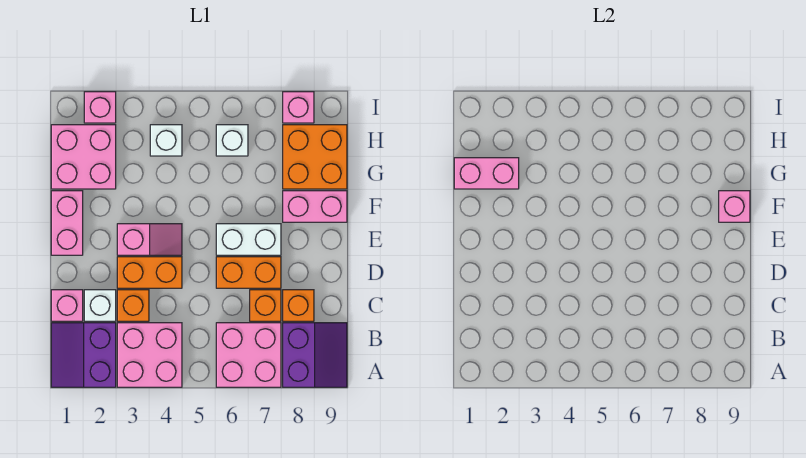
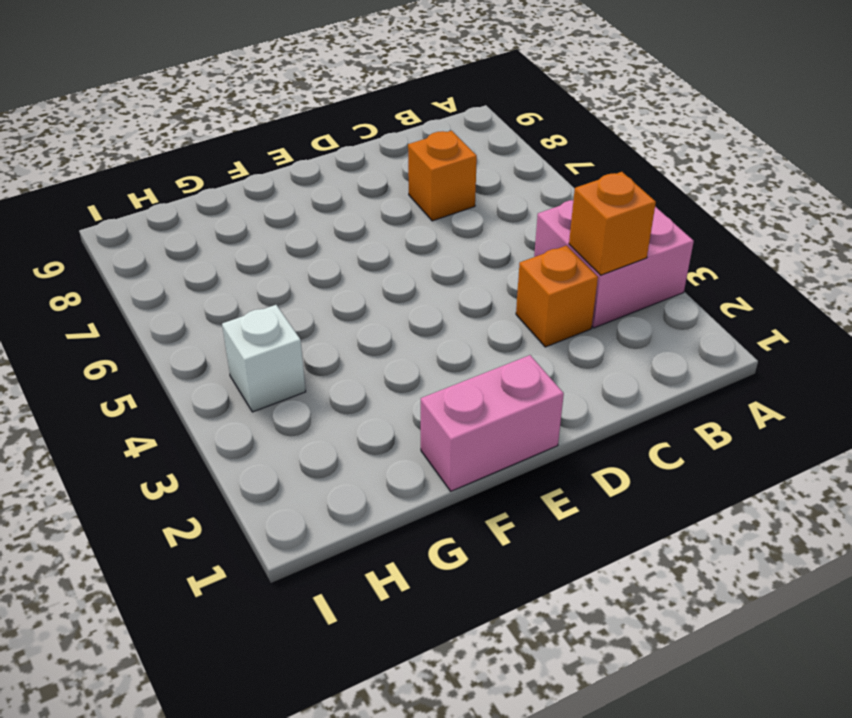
orange brick B3 level 2 -> orange brick C8 level 1
none -> purple slope A1:B2 level 1 top 2
none -> pink brick A6:B7 level 1
none -> purple slope A8:B9 level 1 top 8

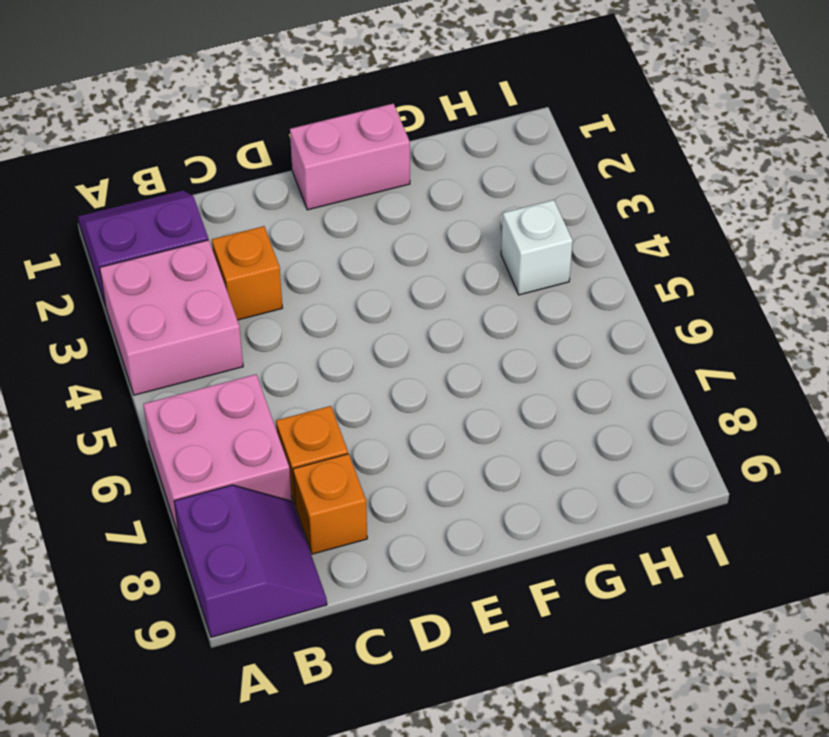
purple slope A8:B9 level 1 top A -> purple slope A8:B9 level 1 top 8
none -> pink brick C1 level 1
none -> white brick C2 level 1
none -> orange brick D3:D4 level 1

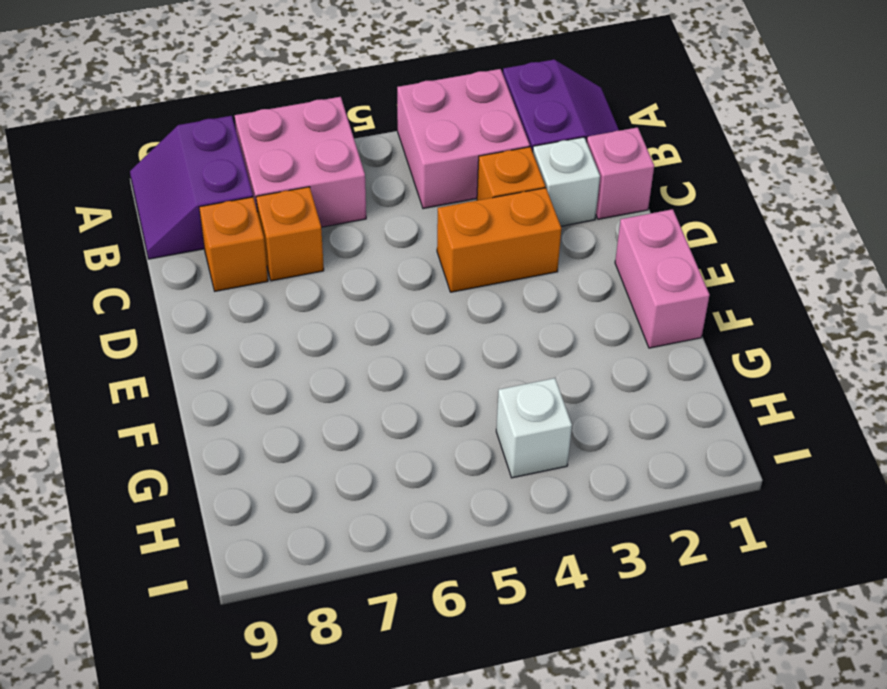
none -> orange brick D6:D7 level 1
none -> pink slope E3:E4 level 1 top 3
none -> white brick E6:E7 level 1

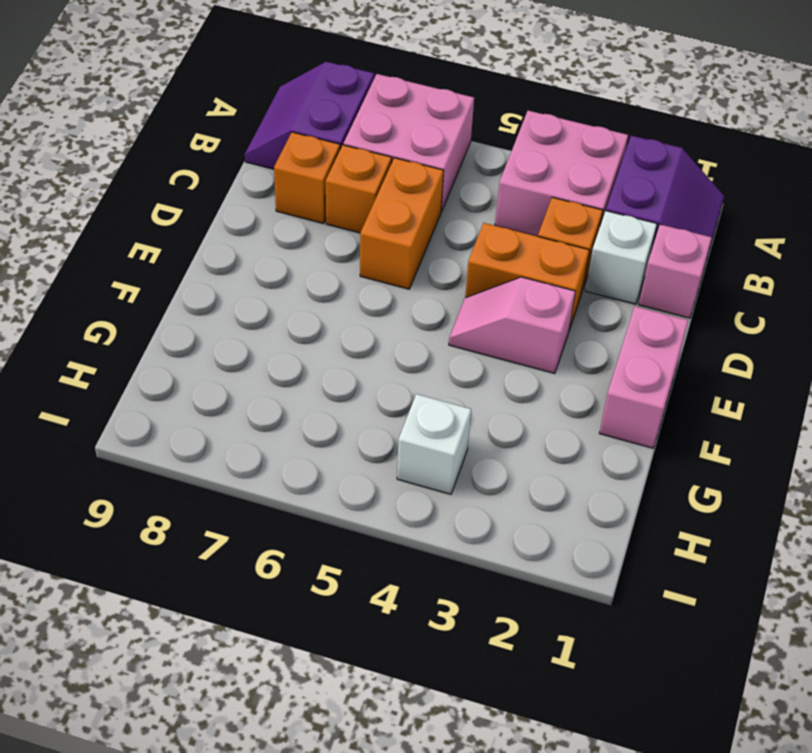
orange brick C6:D6 level 1 -> orange brick D6:D7 level 1
none -> white brick E6:E7 level 1
none -> pink brick F8:F9 level 1
none -> pink brick G1:H2 level 1

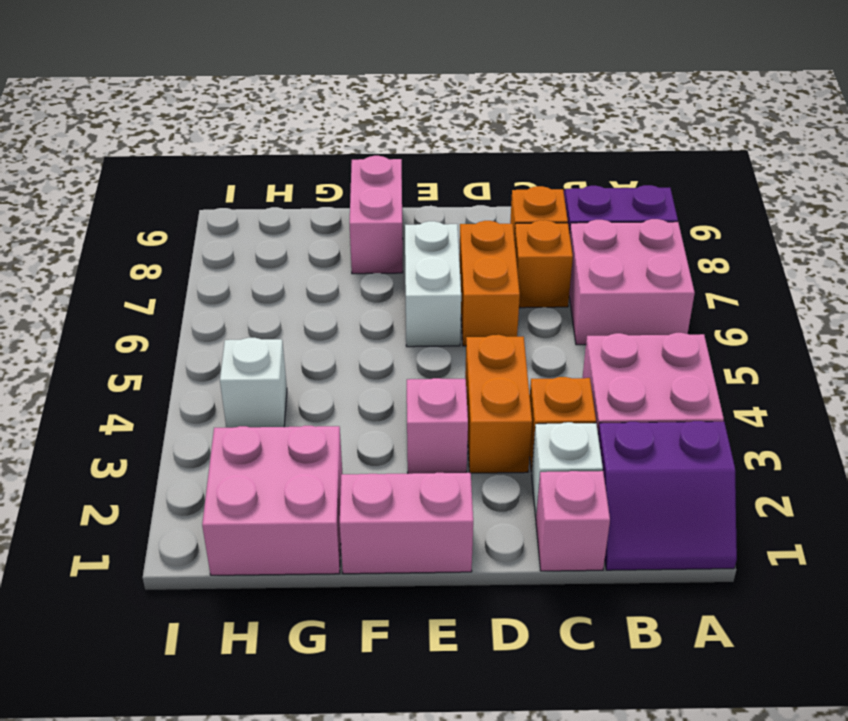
none -> orange brick G8:H9 level 1
none -> white brick H6 level 1
none -> pink brick I2 level 1

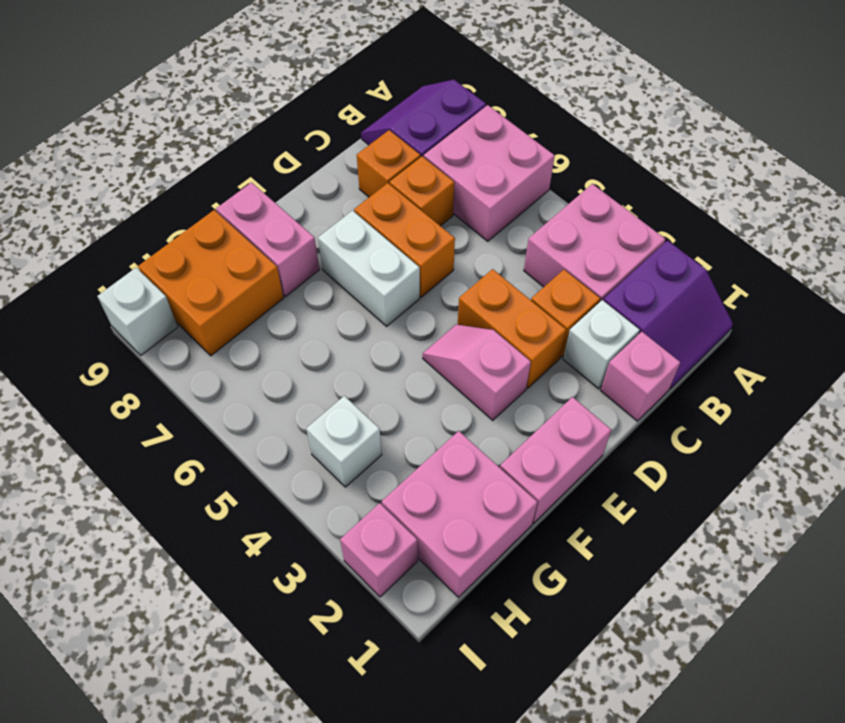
white brick I9 level 1 -> white brick H6 level 1
none -> pink brick I8 level 1
none -> pink brick F9 level 2
none -> pink brick G1:G2 level 2

